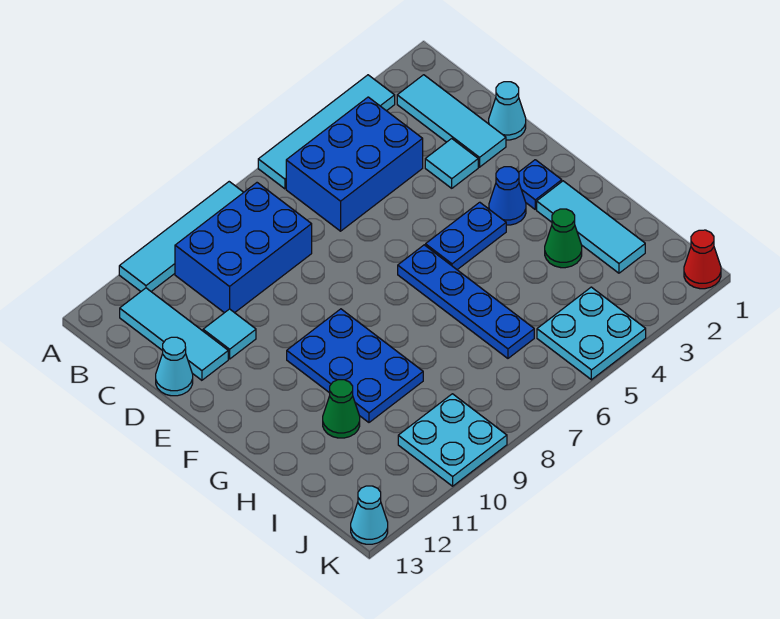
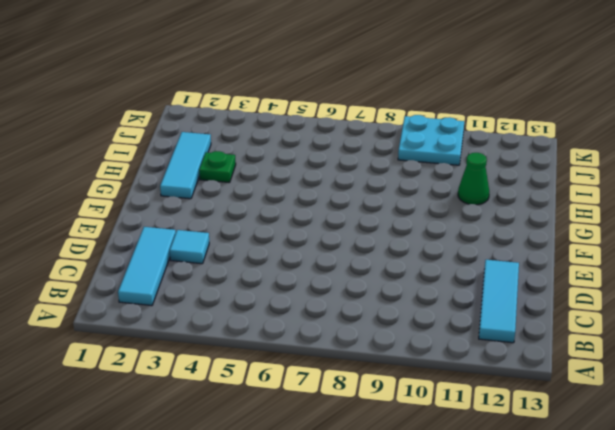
green plate H3 level 1 -> green cone H3 level 1
none -> cyan tile A3:A6 level 1
none -> cyan tile A8:A11 level 1
none -> blue brick B4:C6 level 1

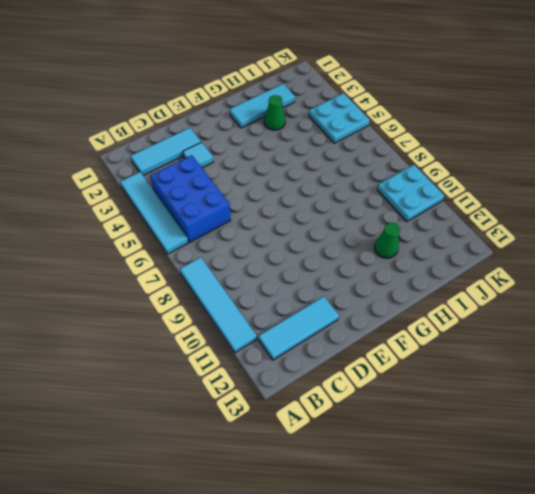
none -> blue brick B8:C10 level 1
none -> cyan cone D1 level 1
none -> cyan tile D11 level 1

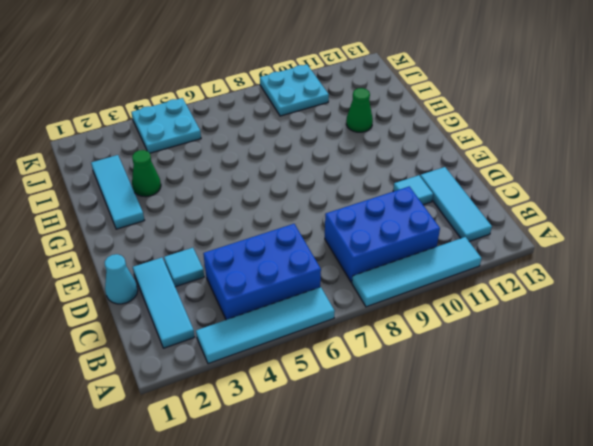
none -> cyan cone D13 level 1
none -> blue plate F2 level 1
none -> blue cone F3 level 1

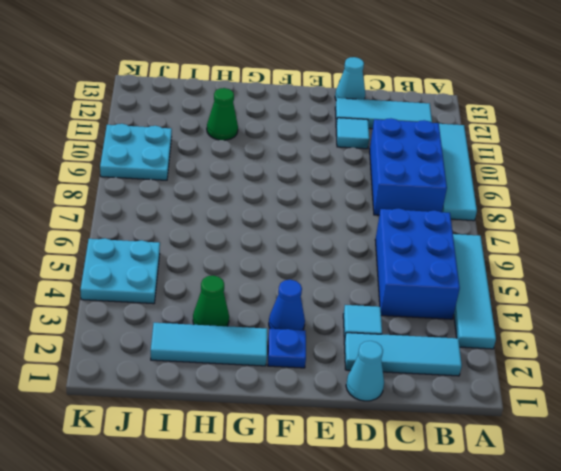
none -> blue plate F4:F5 level 1
none -> blue plate F6:I6 level 1
none -> blue plate F9:H10 level 1

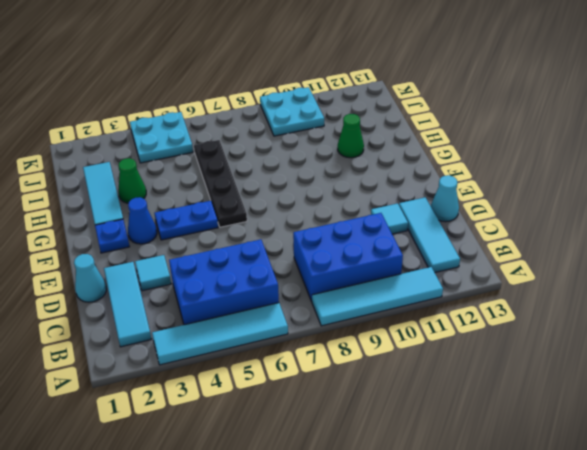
black plate F6:I6 level 1 -> blue plate F6:I6 level 1
none -> blue plate F9:H10 level 1
none -> red cone K1 level 1
none -> cyan cone K13 level 1

